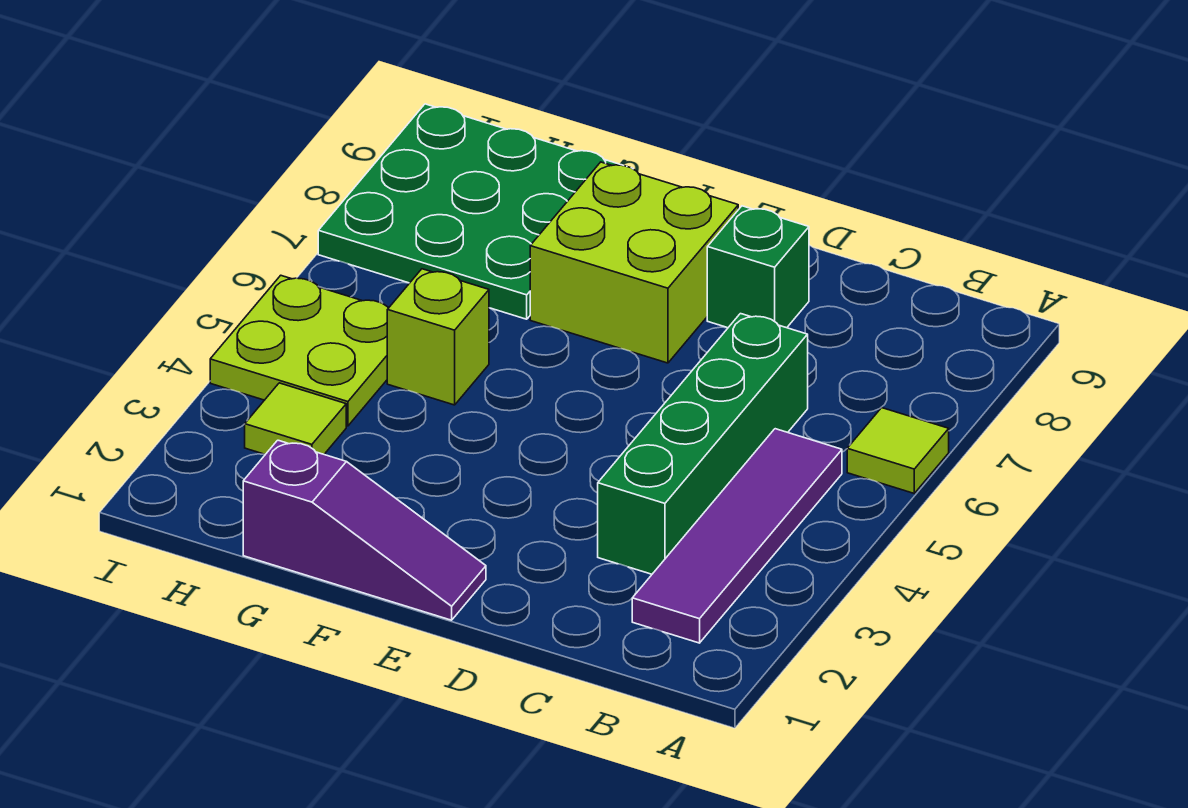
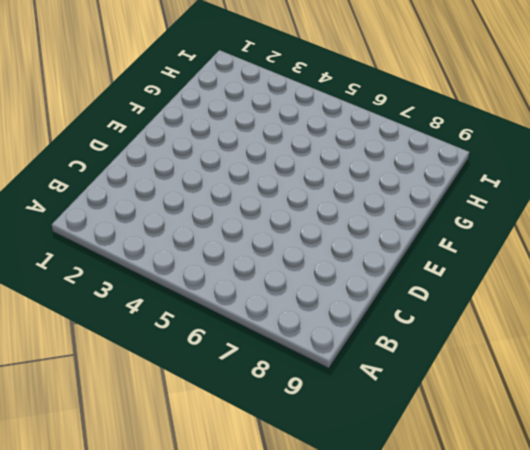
none -> lime tile A6 level 1
none -> purple tile B2:B5 level 1

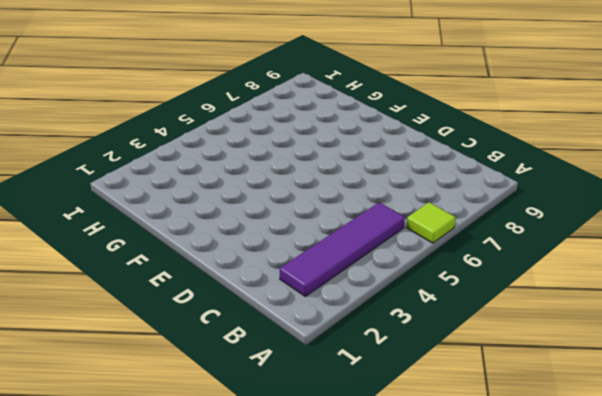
none -> green brick C3:C6 level 1
none -> green brick D8 level 1

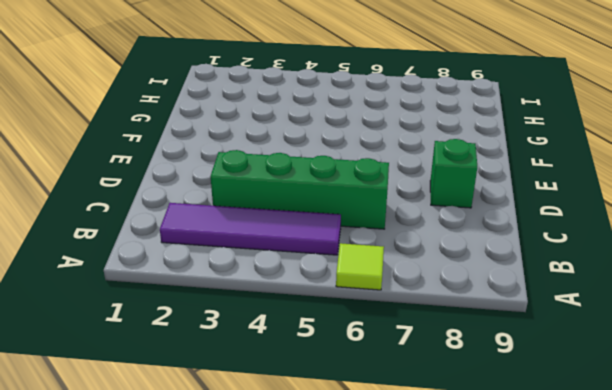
none -> purple slope E1:G1 level 1 top G
none -> lime brick E7:F8 level 1

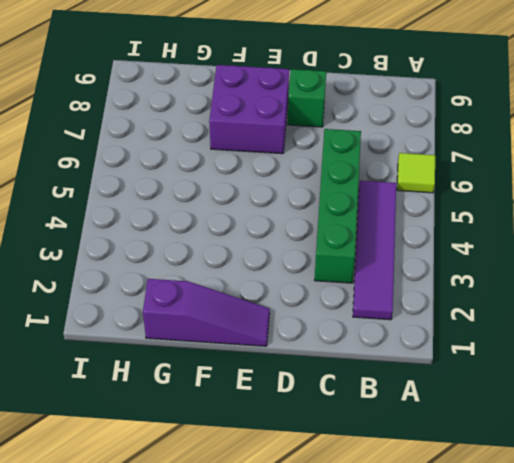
purple brick E7:F8 level 1 -> lime brick E7:F8 level 1
none -> lime brick G5 level 1
none -> green plate G7:I9 level 1

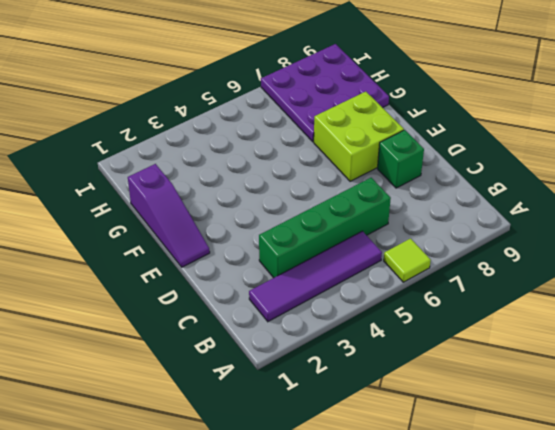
purple plate G7:I9 level 1 -> green plate G7:I9 level 1
none -> lime brick G5 level 1
none -> lime tile H3 level 1

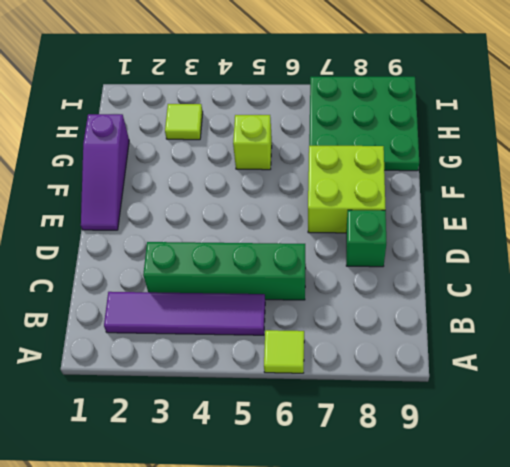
none -> lime plate H4:I5 level 1

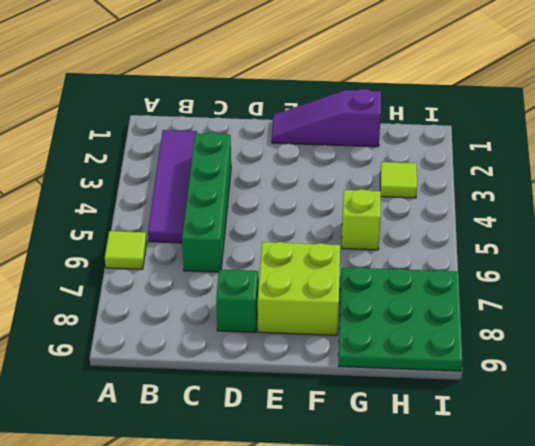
none -> lime plate H4:I5 level 1

